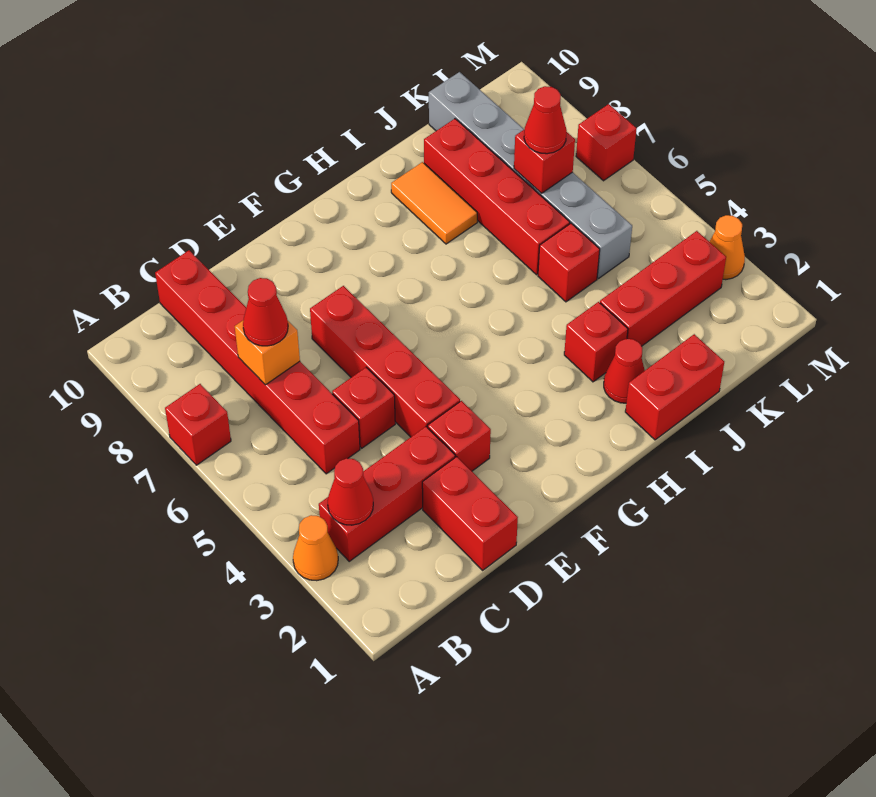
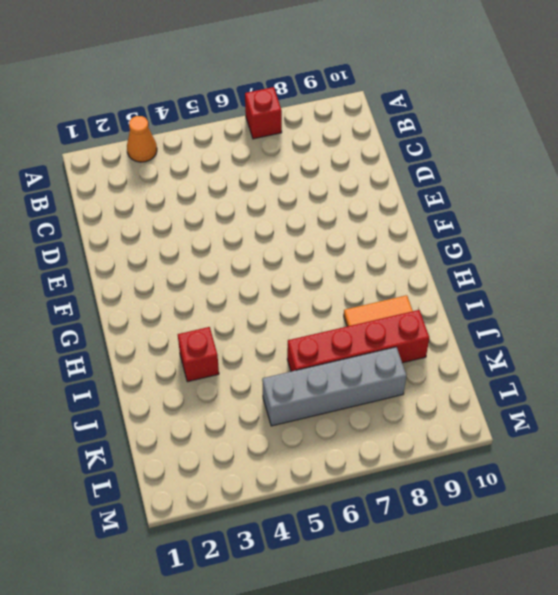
grey brick K5:K8 level 1 -> grey brick K5:K10 level 1
none -> red brick B3:D3 level 1
none -> red brick C5:C10 level 1
none -> red brick D1:D2 level 1

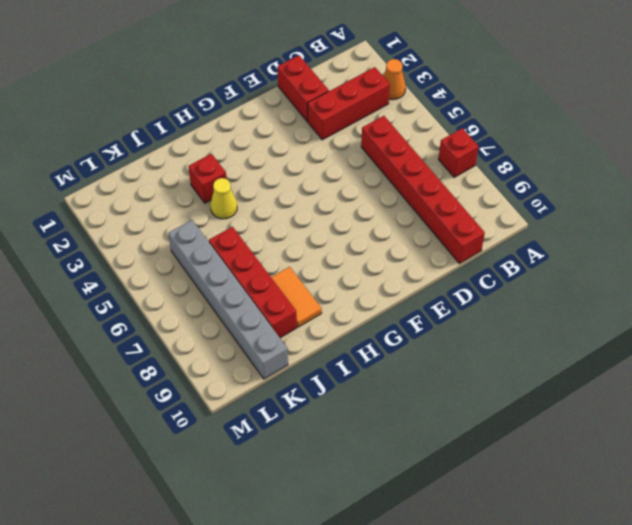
yellow cone I4 level 1 -> none
none -> red brick D5 level 1
none -> red brick E3 level 1
none -> red brick E4:E7 level 1

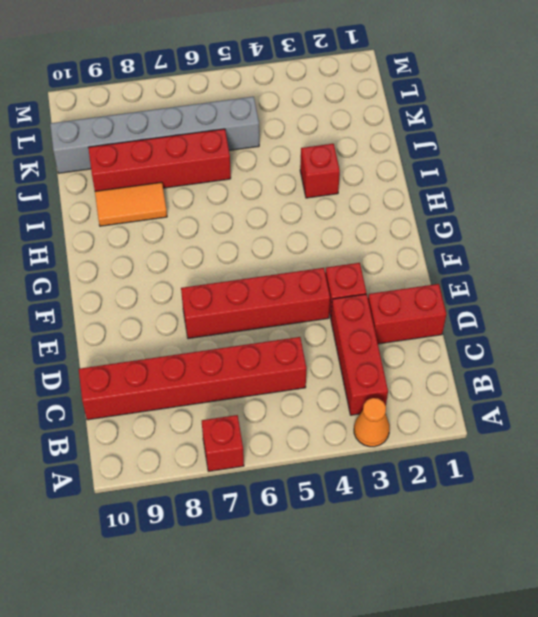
none -> red brick D5 level 1
none -> red brick I1:J1 level 1
none -> red cone I2 level 1

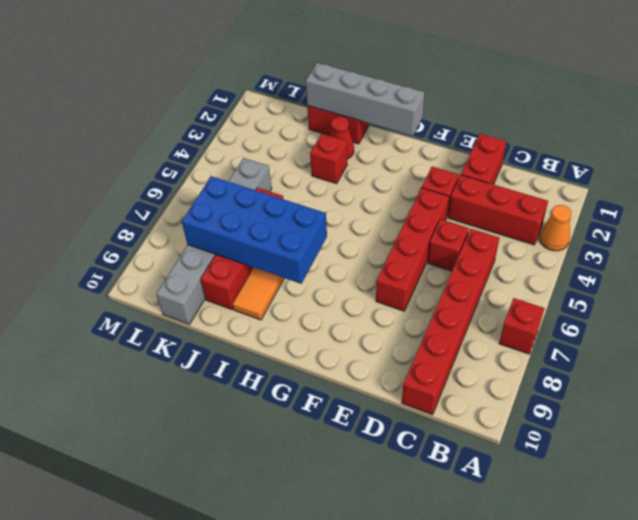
grey brick G1:J1 level 2 -> none
blue brick H7:K8 level 2 -> red brick K7 level 2
none -> red brick J3:L3 level 1
none -> red brick J5 level 1
none -> orange cone M3 level 1

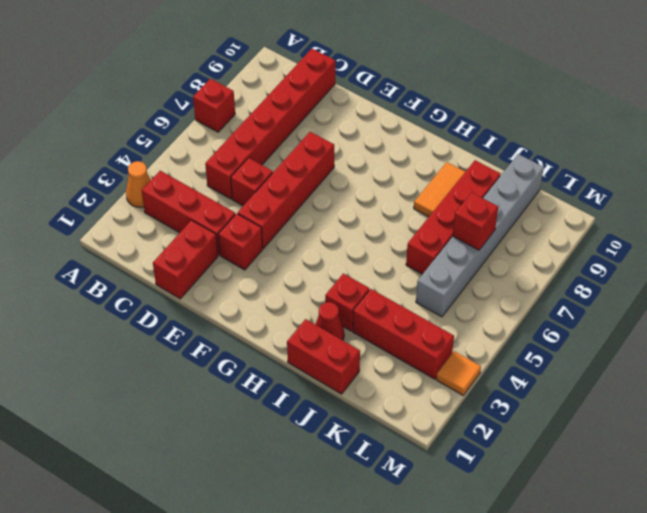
orange tile M3 level 1 -> orange cone M3 level 1
none -> red brick J5 level 1
none -> red brick M7 level 1
none -> red cone B3 level 2

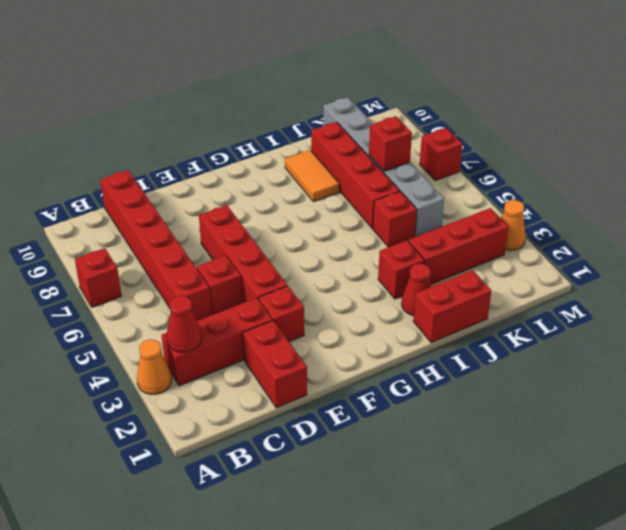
none -> orange brick C7 level 2
none -> red cone C7 level 3
none -> red cone K7 level 3

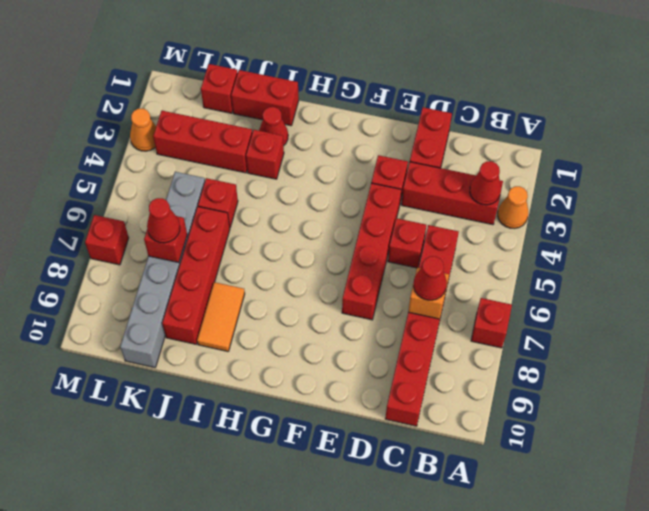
red brick K1 level 1 -> none

